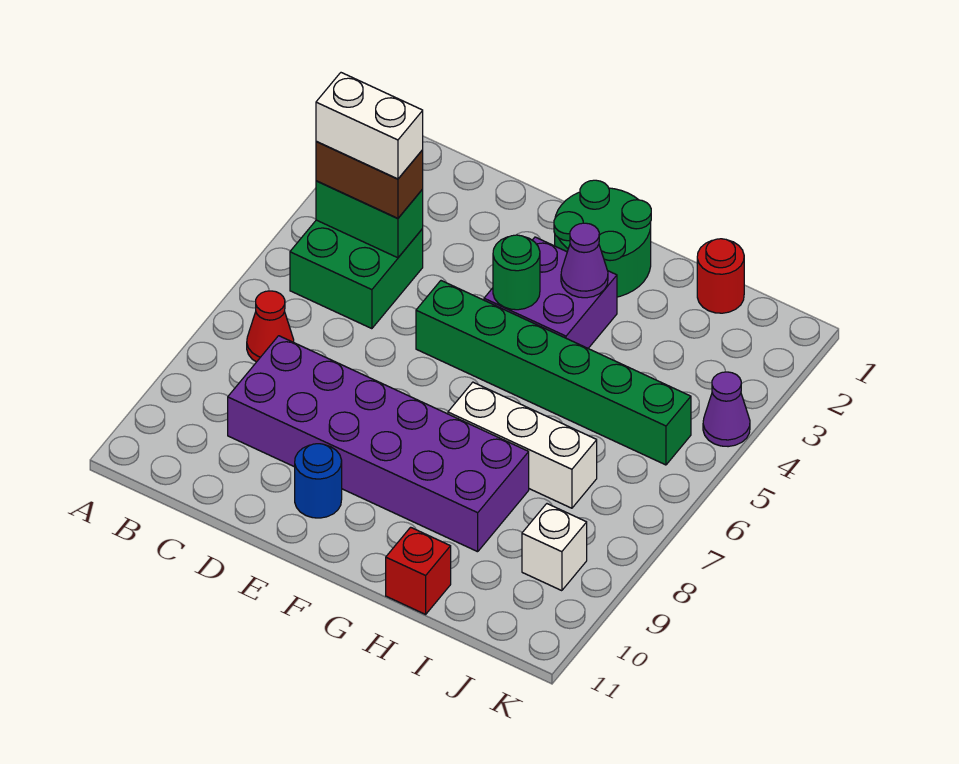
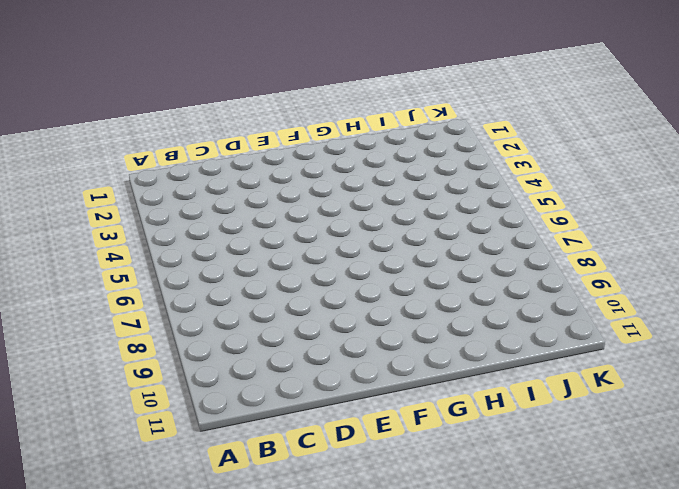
none -> green brick B4:C5 level 1
none -> red cone B7 level 1
none -> purple brick C8:H9 level 1

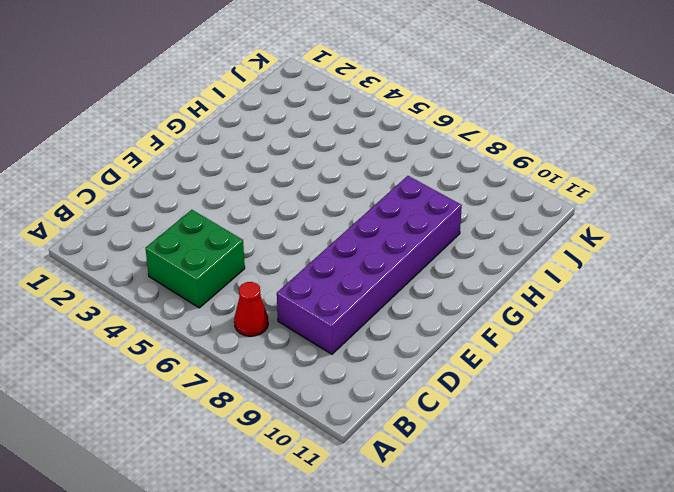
none -> green brick E5:J5 level 1
none -> blue round brick E10 level 1
none -> green round brick F1:G2 level 1

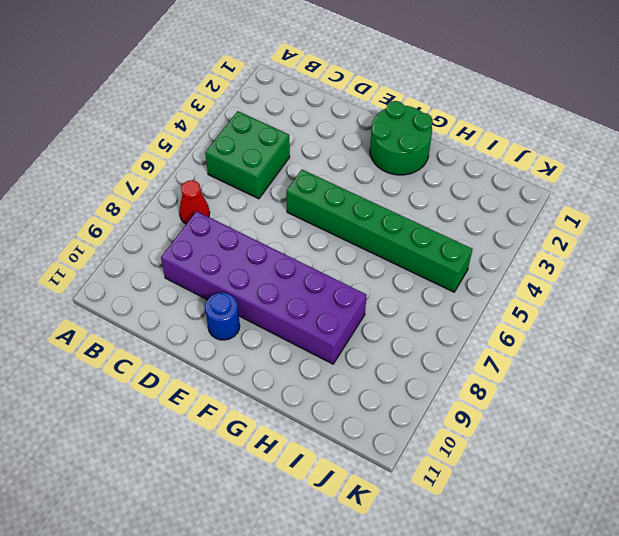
none -> purple brick F3:G4 level 1
none -> white brick G7:I7 level 1
none -> red brick H11 level 1

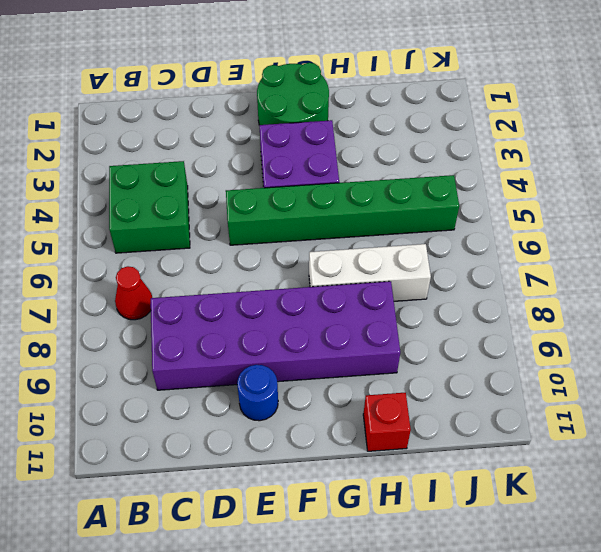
none -> red round brick I1 level 1
none -> white brick J9 level 1
none -> purple cone K4 level 1

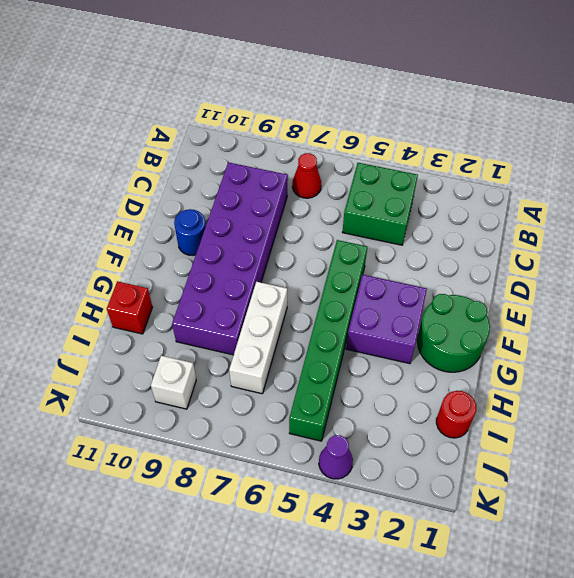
none -> green brick B4:C4 level 2
none -> green round brick F4 level 2
none -> purple cone G3 level 2

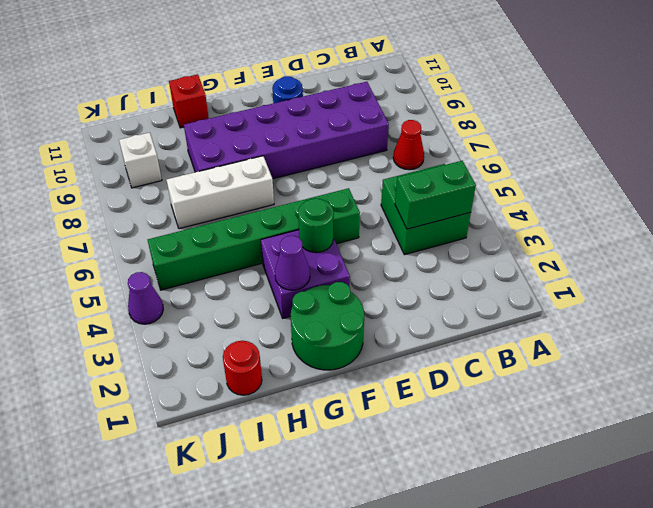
none -> brown brick B4:C4 level 3
none -> white brick B4:C4 level 4

